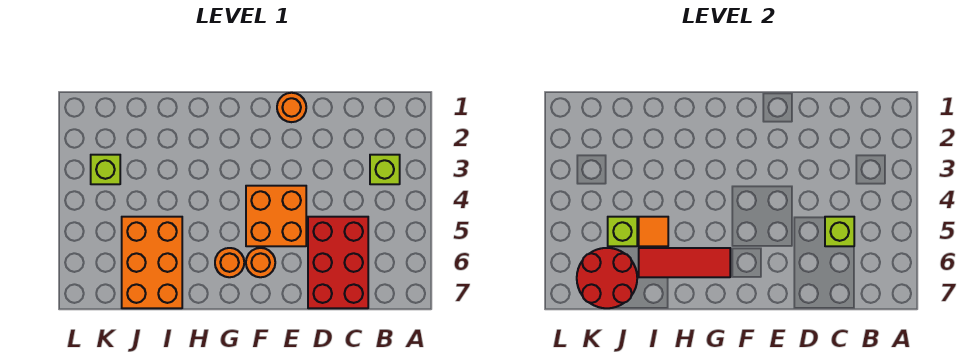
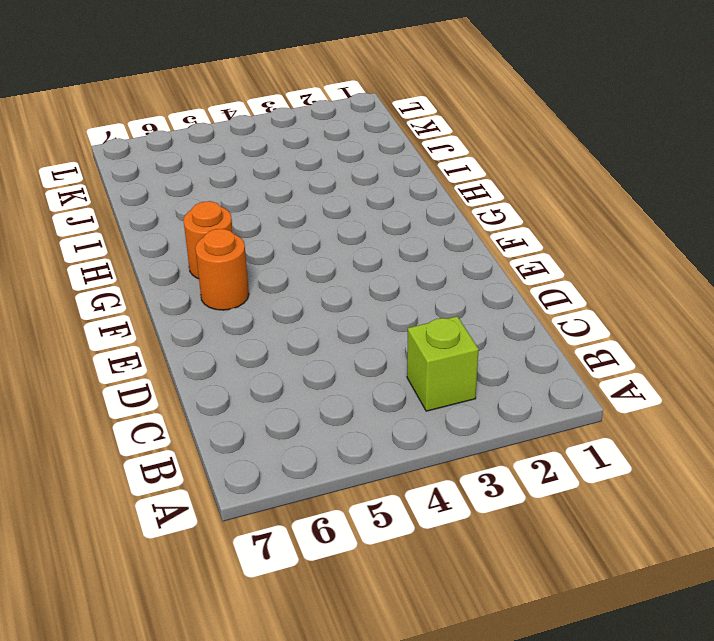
none -> red brick C5:D7 level 1
none -> orange round brick E1 level 1
none -> orange brick E4:F5 level 1

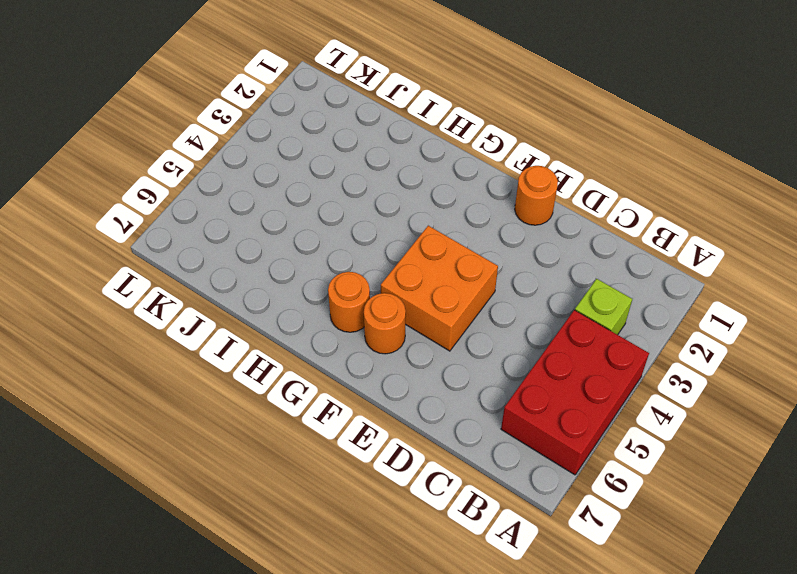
red brick A4:B6 level 1 -> red brick C5:D7 level 1
none -> orange brick I5:J7 level 1
none -> lime brick K3 level 1
none -> lime brick C5 level 2

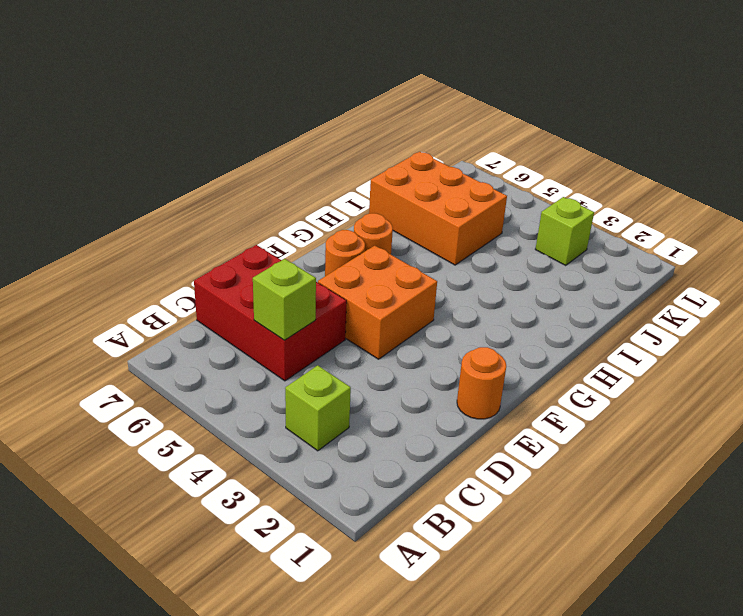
none -> red tile G6:I6 level 2
none -> orange tile I5 level 2
none -> lime brick J5 level 2

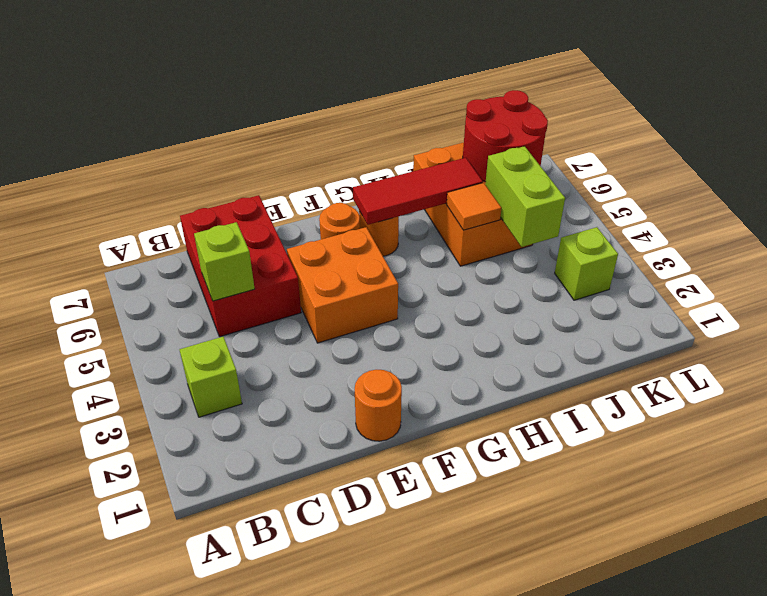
lime brick J4:J5 level 2 -> lime brick J5 level 2

